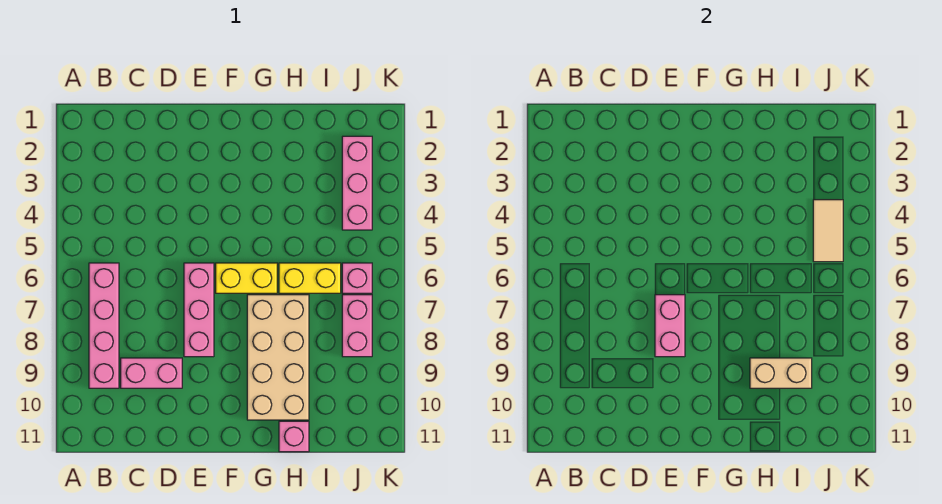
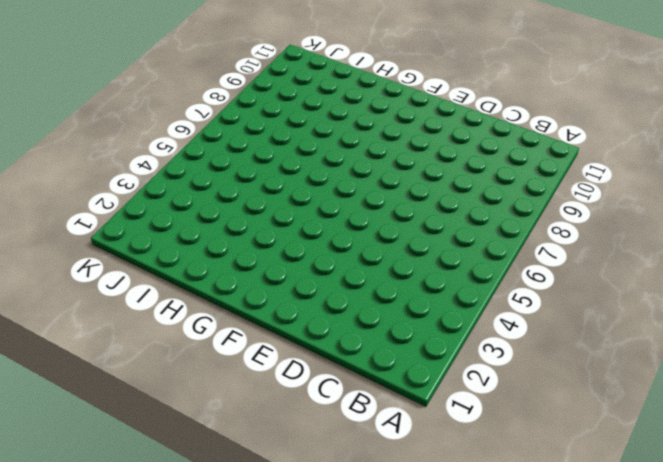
none -> pink brick B6:B9 level 1
none -> pink brick C9:D9 level 1
none -> pink brick E6:E8 level 1

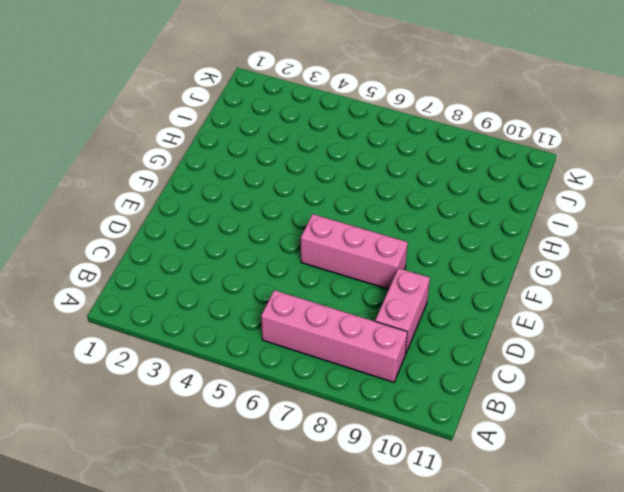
none -> yellow brick F6:G6 level 1
none -> tan brick G7:H10 level 1
none -> yellow brick H6:I6 level 1

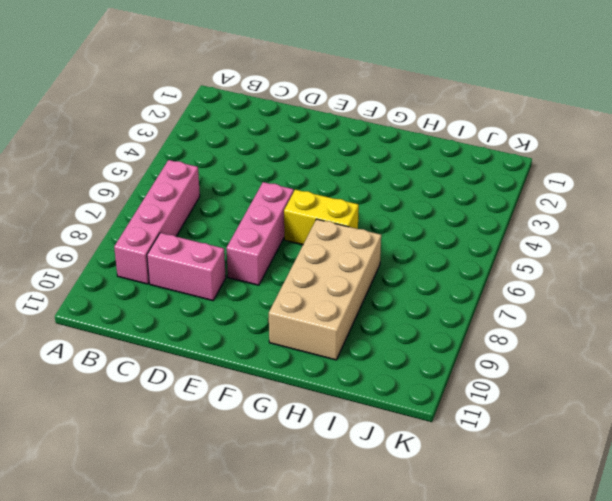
none -> yellow brick H6:I6 level 1
none -> pink brick H11 level 1
none -> pink brick J2:J4 level 1

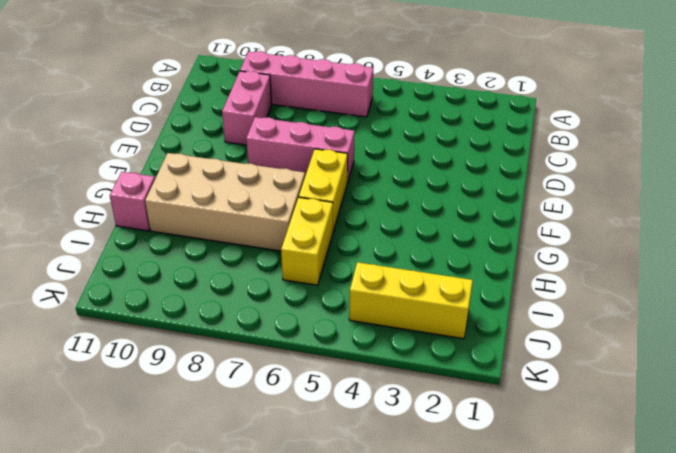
yellow brick J2:J4 level 1 -> pink brick J2:J4 level 1
none -> pink brick J6 level 1
none -> pink brick J7:J8 level 1
none -> pink brick E7:E8 level 2

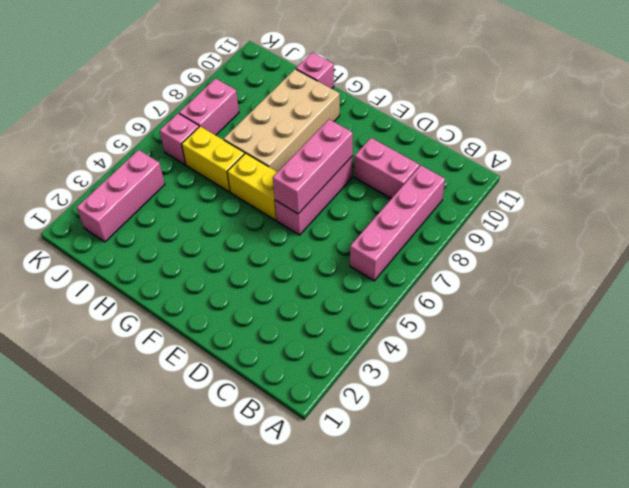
pink brick E6:E8 level 2 -> pink brick E7:E8 level 2
none -> tan brick H9:I9 level 2
none -> tan tile J4:J5 level 2

